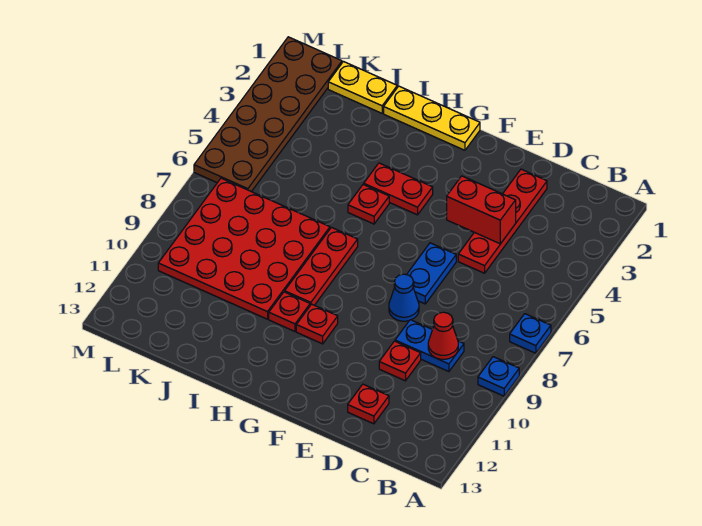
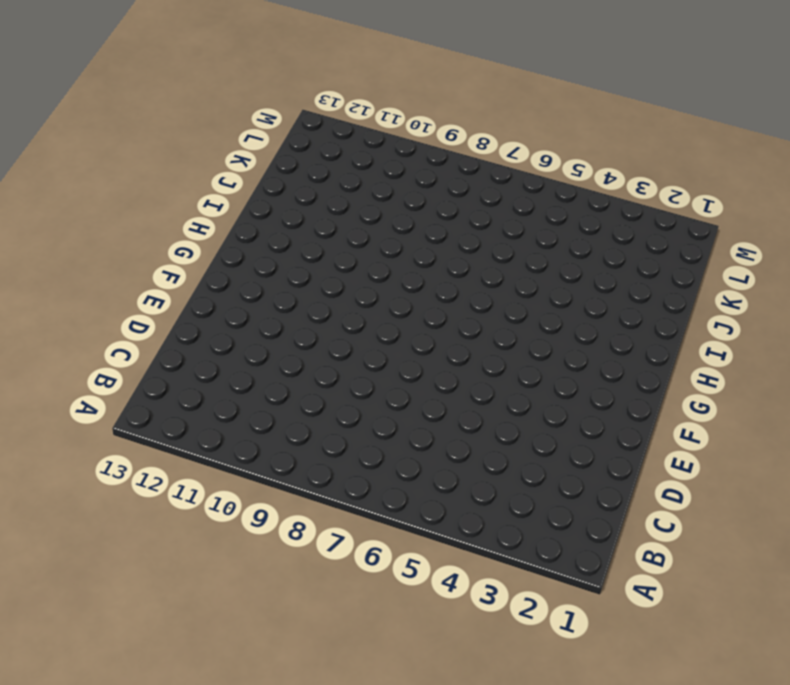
none -> blue plate A7 level 1
none -> blue plate A9 level 1
none -> blue plate C9:D9 level 1

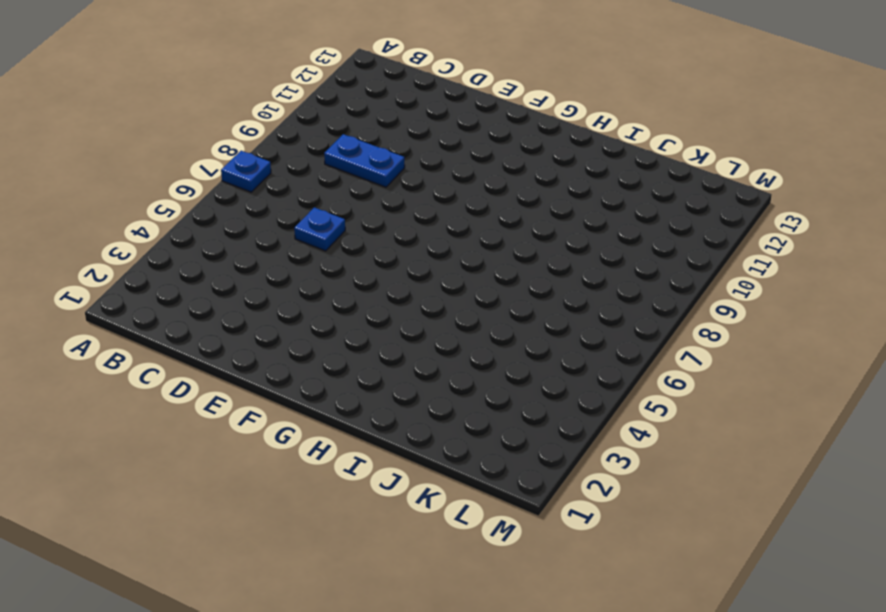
blue plate D6 level 1 -> blue plate A9 level 1
none -> red plate D2:D5 level 1
none -> red plate D10 level 1
none -> red plate D12 level 1

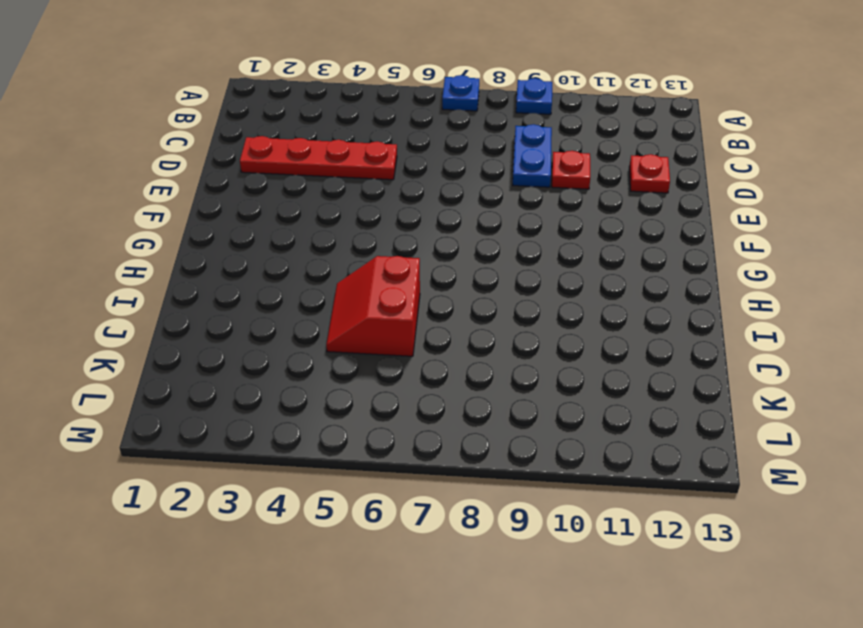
red slope I5:J6 level 1 top 6 -> none
none -> blue plate E6:E7 level 1
none -> blue cone E8 level 1
none -> yellow plate G1:I1 level 1

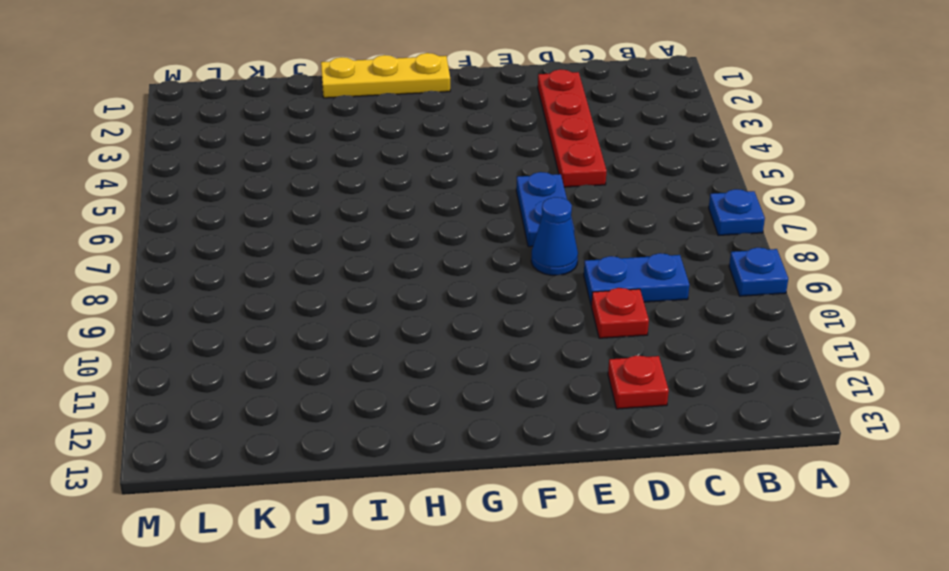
none -> red plate G4:H4 level 1
none -> red plate G10 level 1
none -> red plate H5 level 1

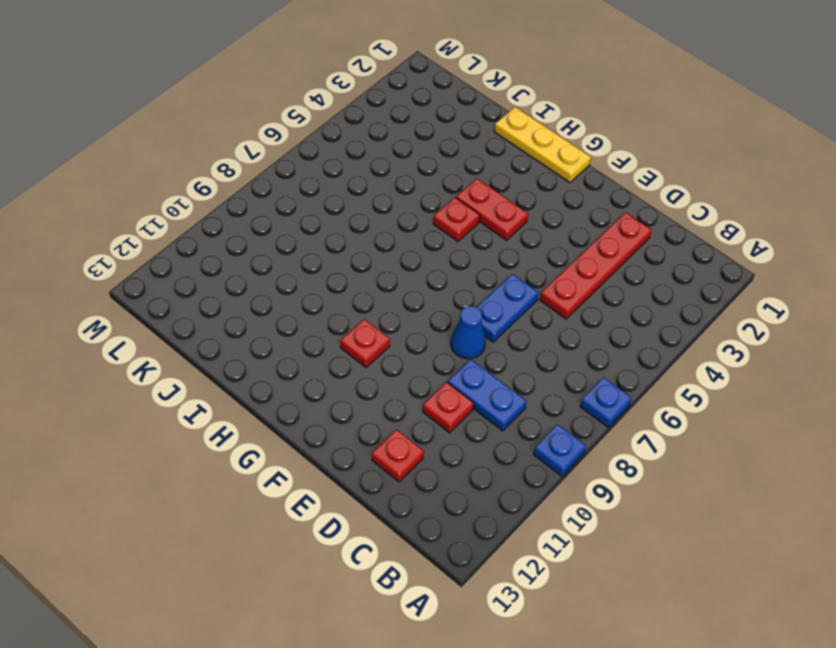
none -> red plate H7:H9 level 1
none -> red plate H10 level 1
none -> red plate I7:L10 level 1

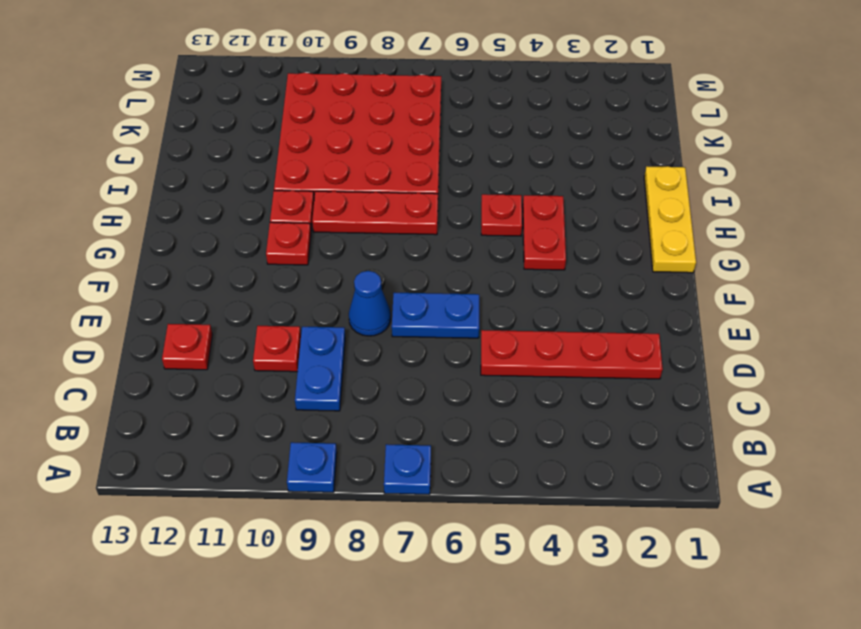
none -> yellow plate J1:K1 level 1
none -> brown plate L1:M6 level 1
none -> red cone C9 level 2

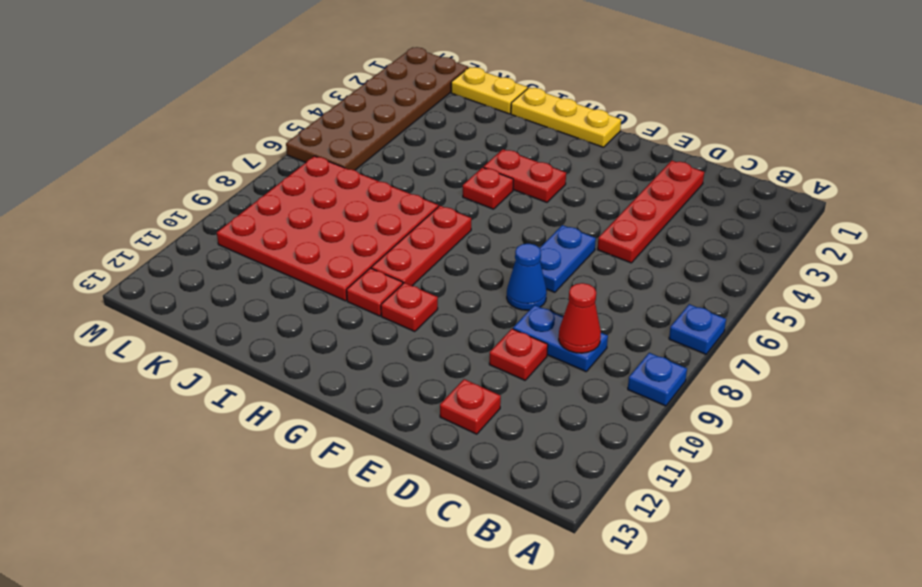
none -> red brick D4:E4 level 2

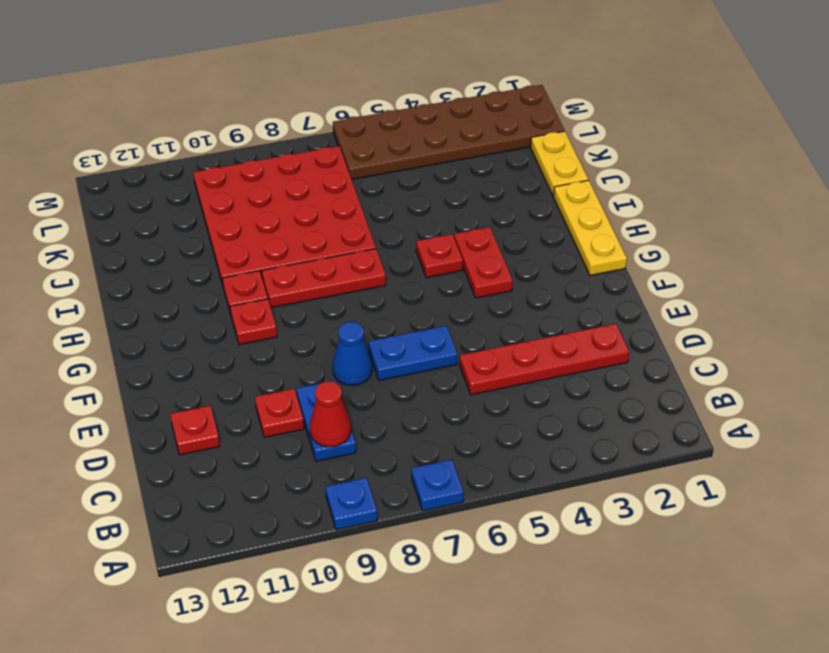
none -> red brick D4:E4 level 2

